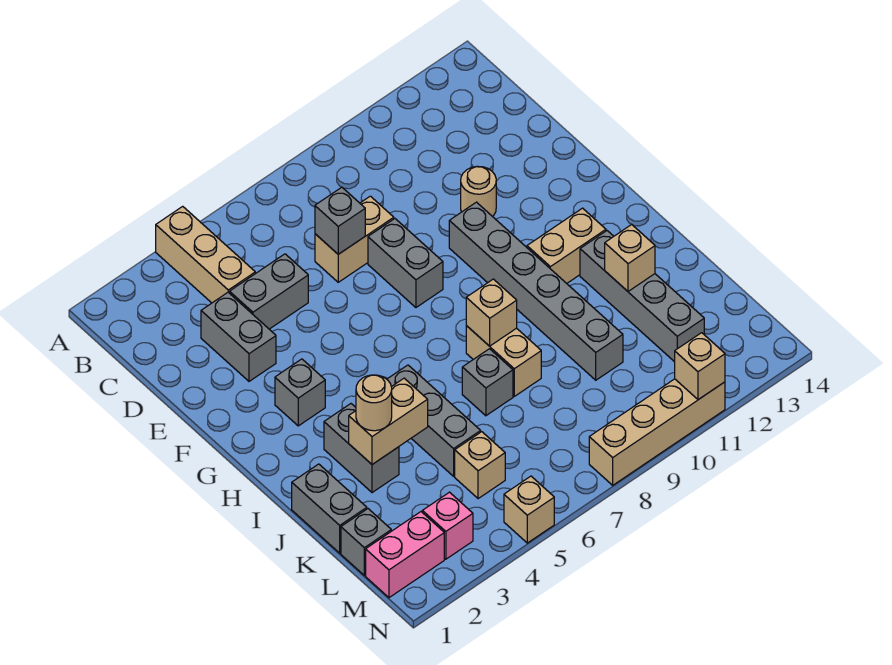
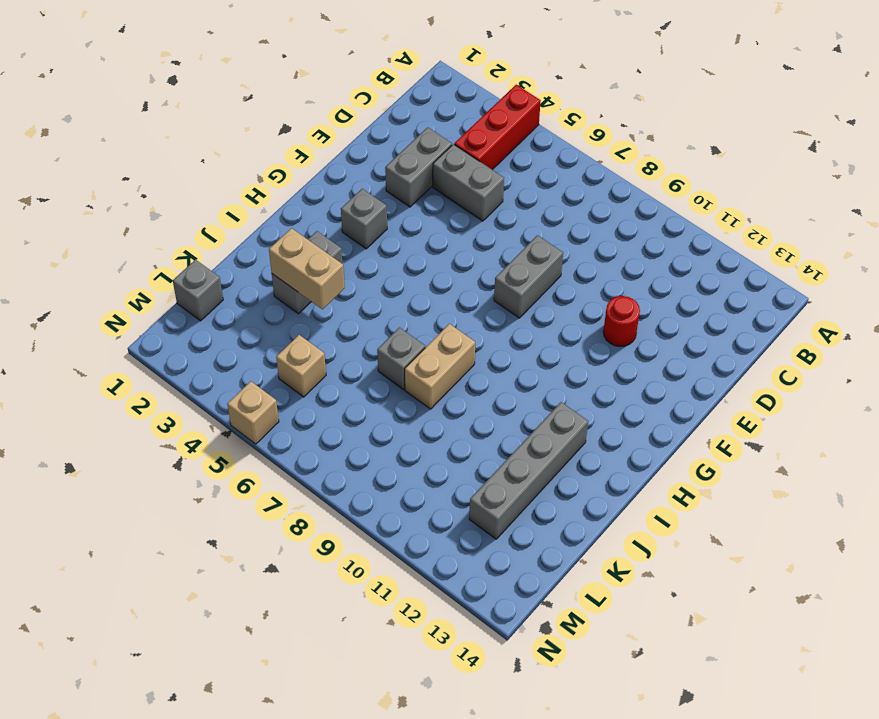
red brick A4:C4 level 1 -> tan brick A4:C4 level 1
red round brick E11 level 1 -> tan round brick E11 level 1
none -> tan brick D7:D8 level 1
none -> grey brick F10:K10 level 1
none -> tan brick H11:H12 level 1

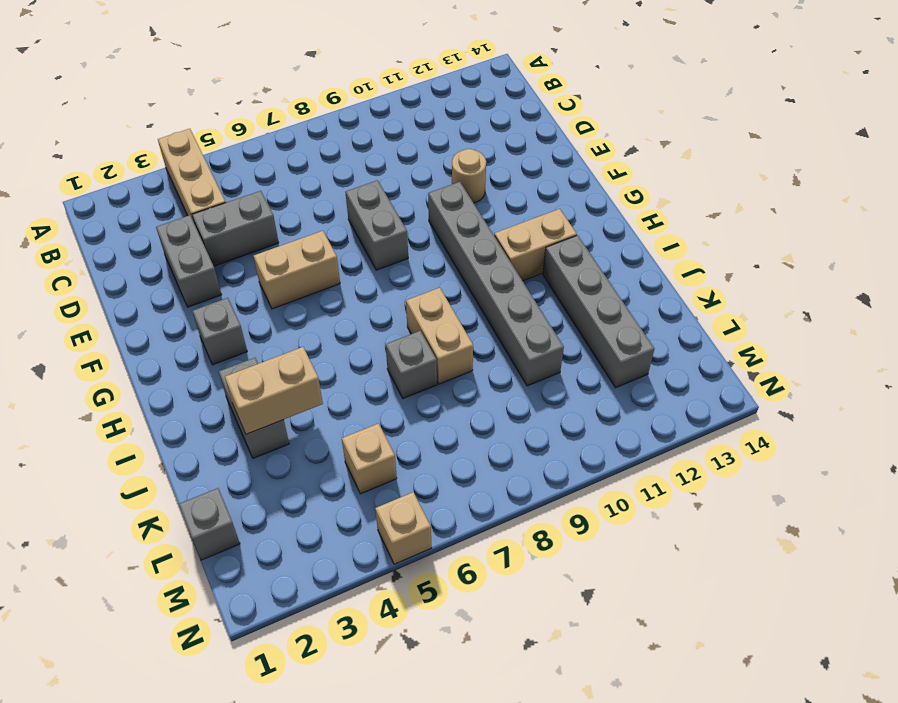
tan brick F5:F6 level 1 -> tan brick D7:D8 level 1
none -> grey brick I5:K5 level 1
none -> grey brick J1:K1 level 1
none -> pink brick M1:M2 level 1

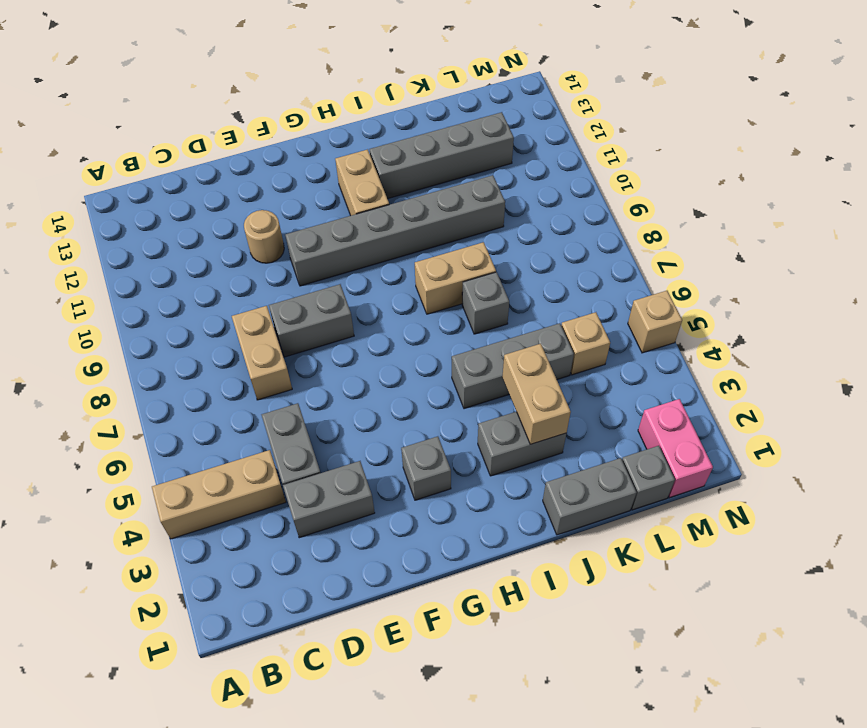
none -> pink brick M3 level 1
none -> tan brick N8:N11 level 1
none -> grey brick D7 level 2

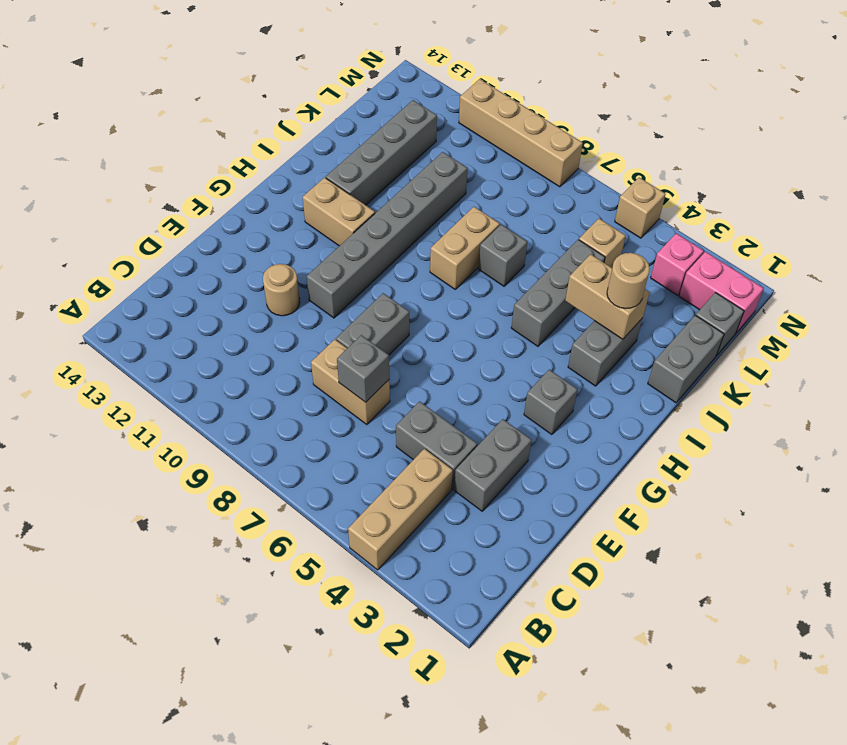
none -> tan brick I8 level 2
none -> tan brick J12 level 2
none -> tan brick N11 level 2

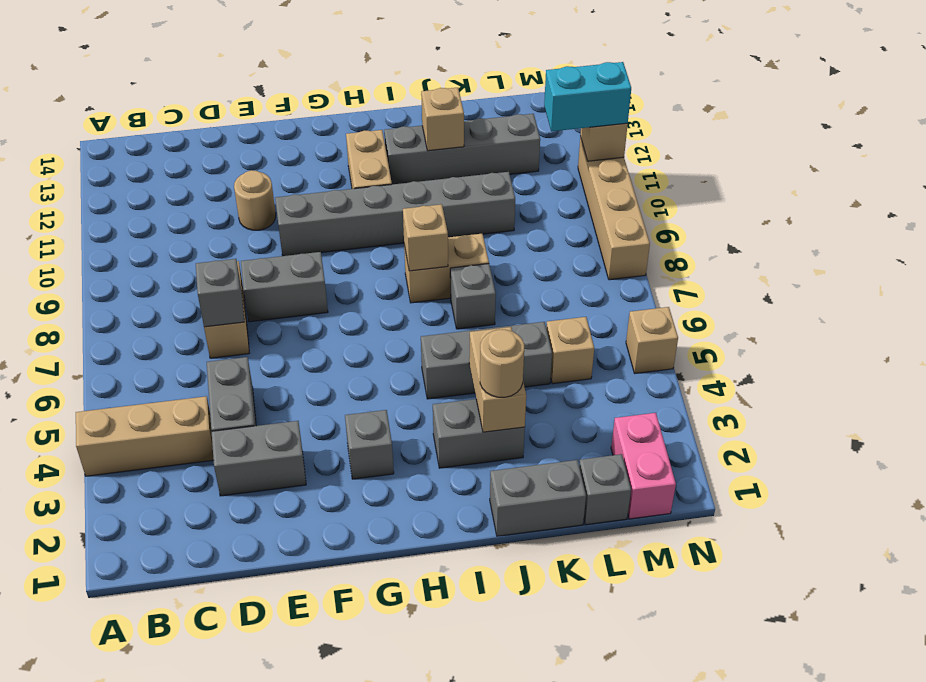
cyan brick M11:N11 level 3 -> none
none -> pink brick M3 level 1

